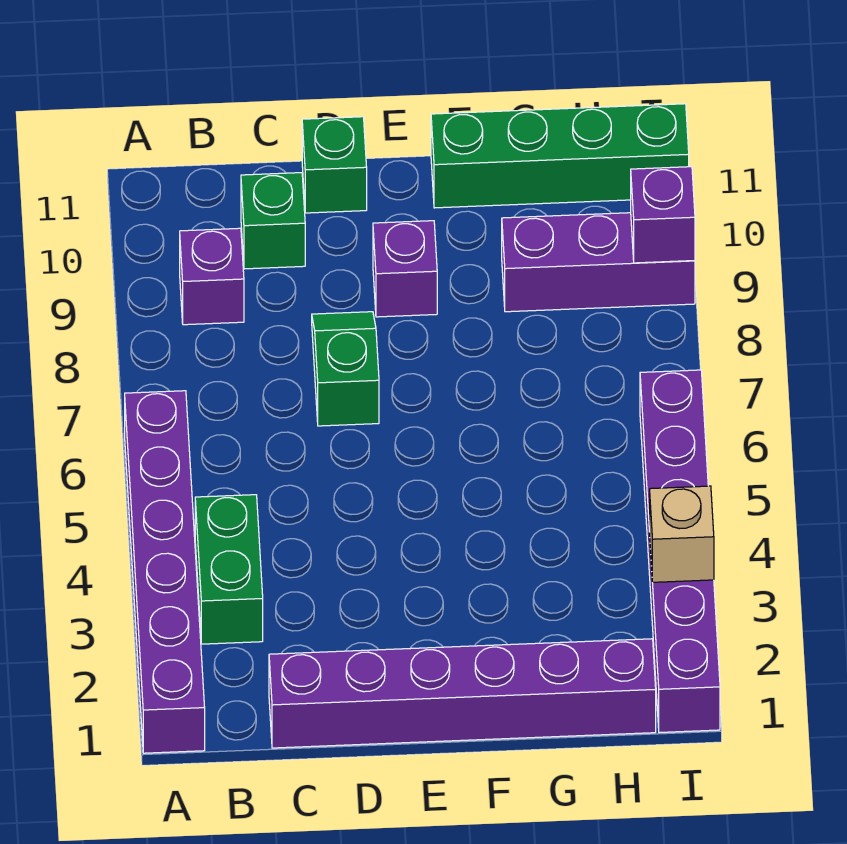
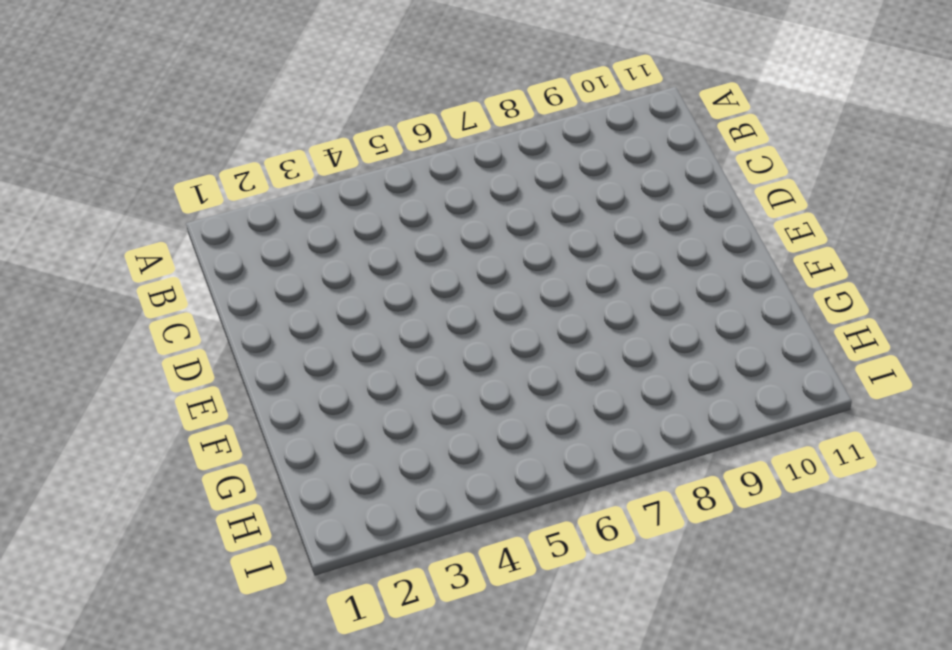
none -> purple brick A1:A6 level 1
none -> green brick B3:B4 level 1
none -> purple brick B9 level 1

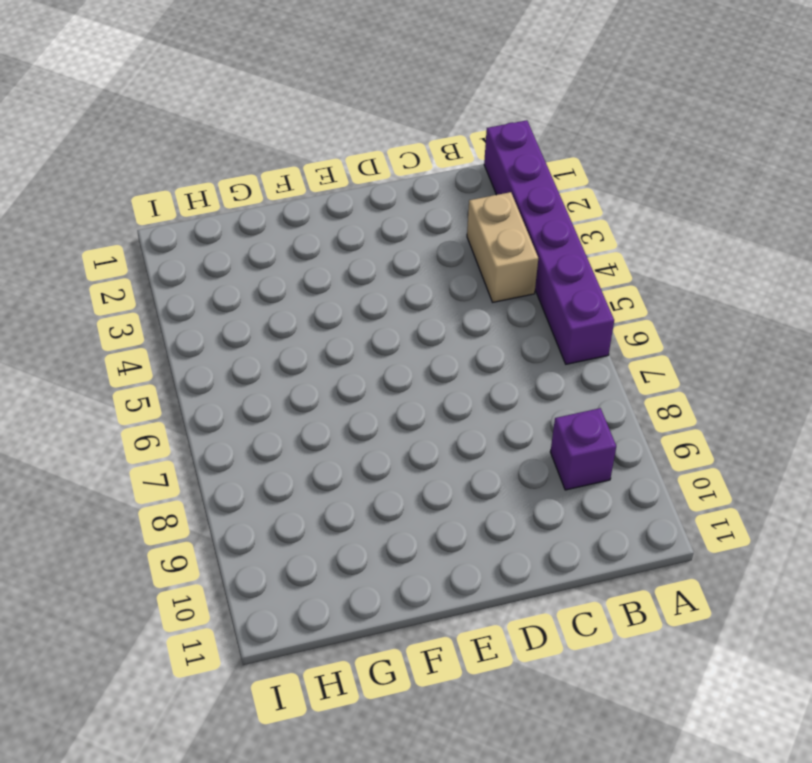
tan brick B3:B4 level 1 -> green brick B3:B4 level 1
none -> purple brick C1:H1 level 1
none -> green brick C10 level 1
none -> green slope D7:D8 level 1 top 7

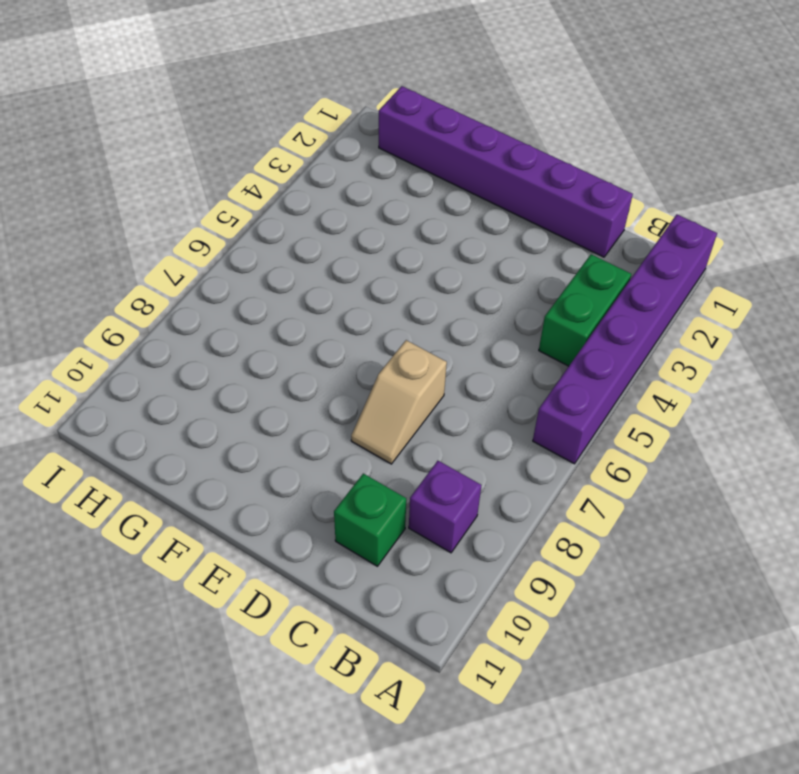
tan slope D7:D8 level 1 top 7 -> green slope D7:D8 level 1 top 7
none -> green brick D11 level 1
none -> purple brick E9 level 1
none -> green brick F11:I11 level 1

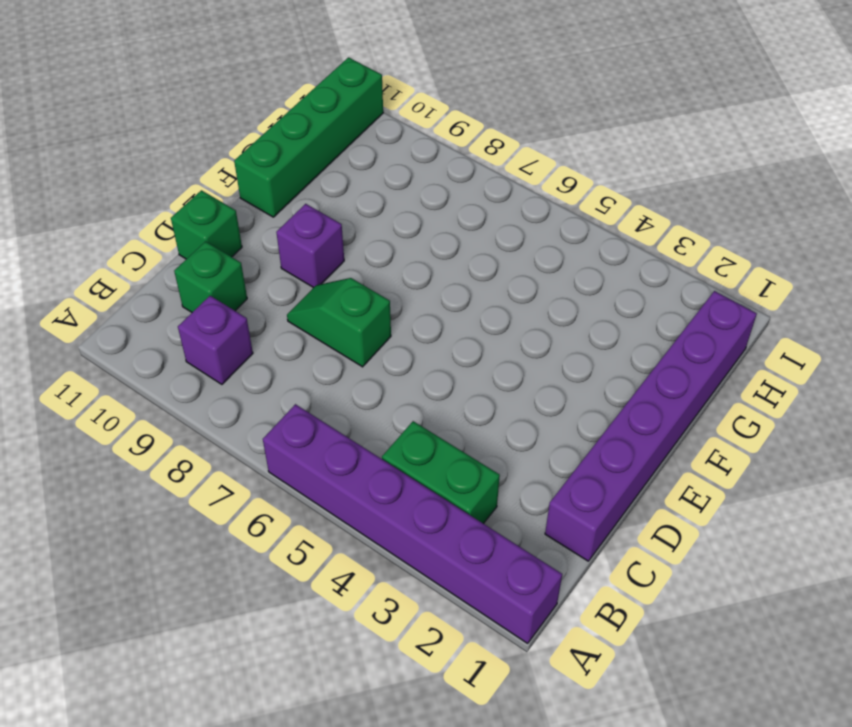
none -> purple brick G9:I9 level 1
none -> purple brick I1:I6 level 1
none -> tan brick I3 level 2

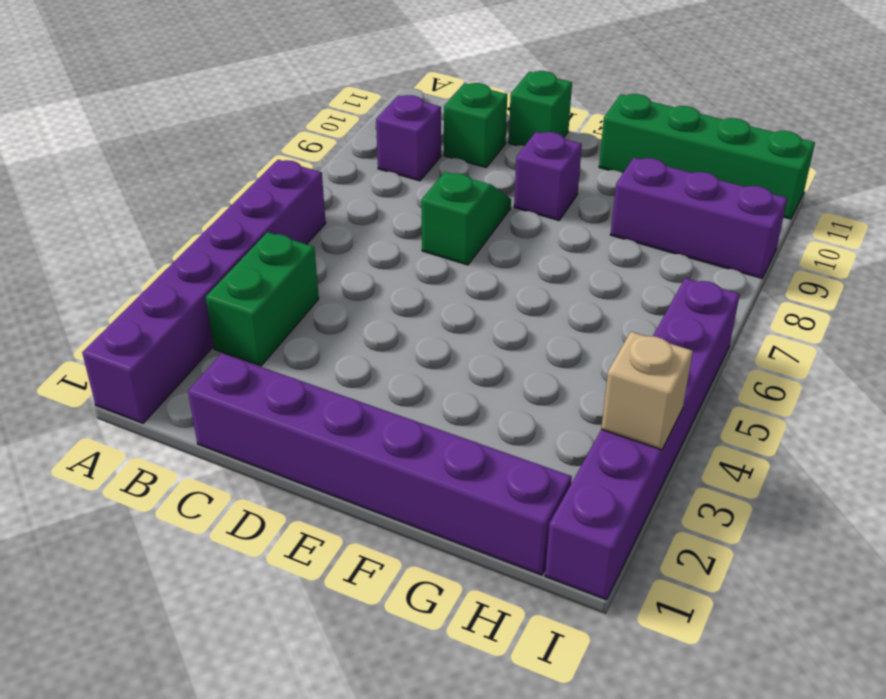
none -> purple brick I9 level 2

